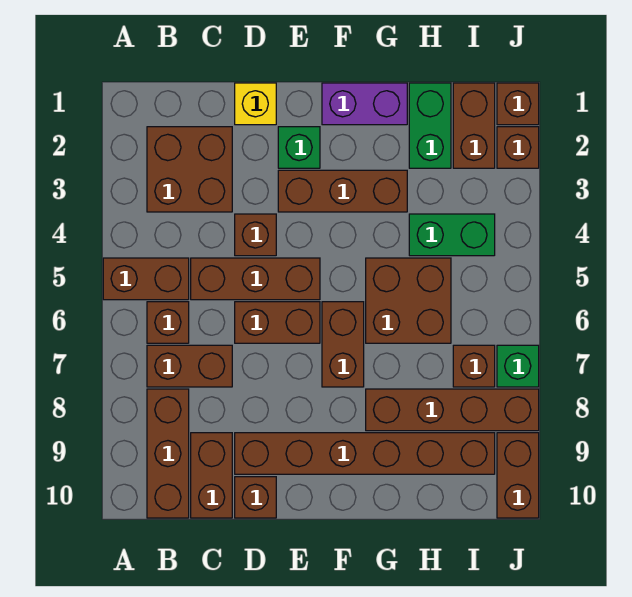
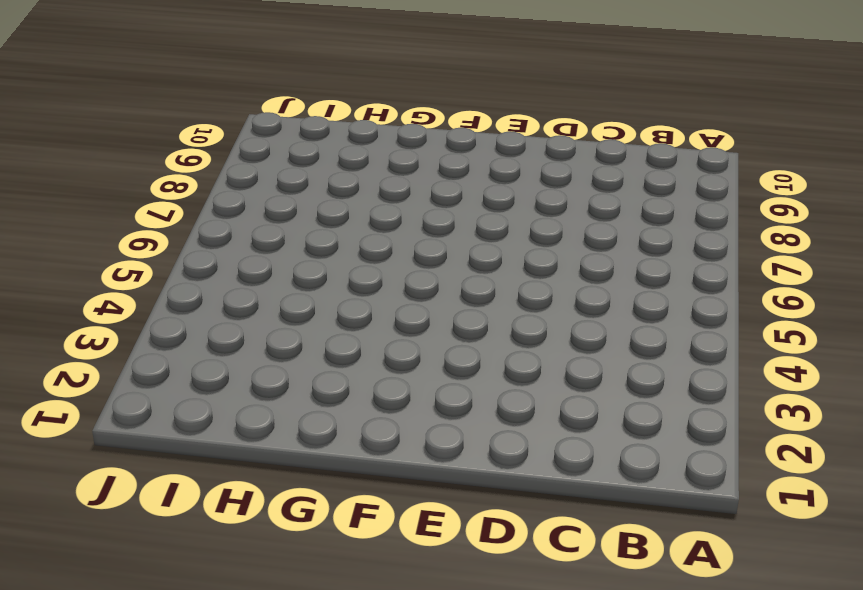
none -> brown brick A5:B5 level 1
none -> brown brick B2:C3 level 1
none -> brown brick B6 level 1

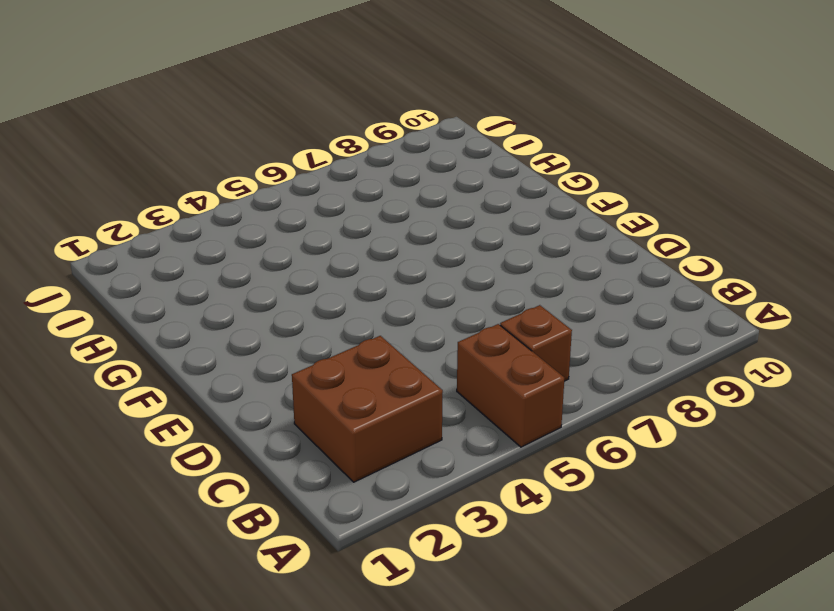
none -> brown brick B7:C7 level 1
none -> brown brick B8:B10 level 1
none -> brown brick C5:E5 level 1

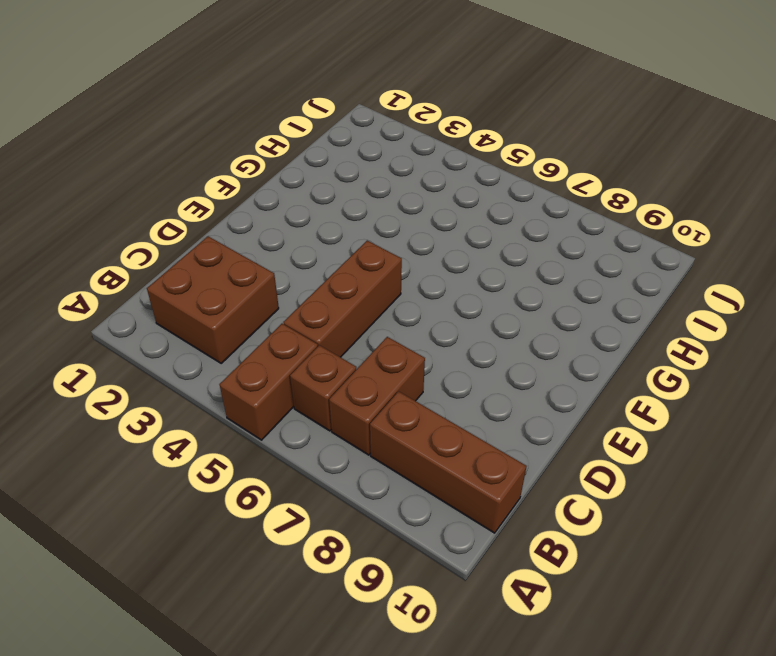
none -> brown brick C9:C10 level 1
none -> yellow brick D1 level 1
none -> brown brick D4 level 1

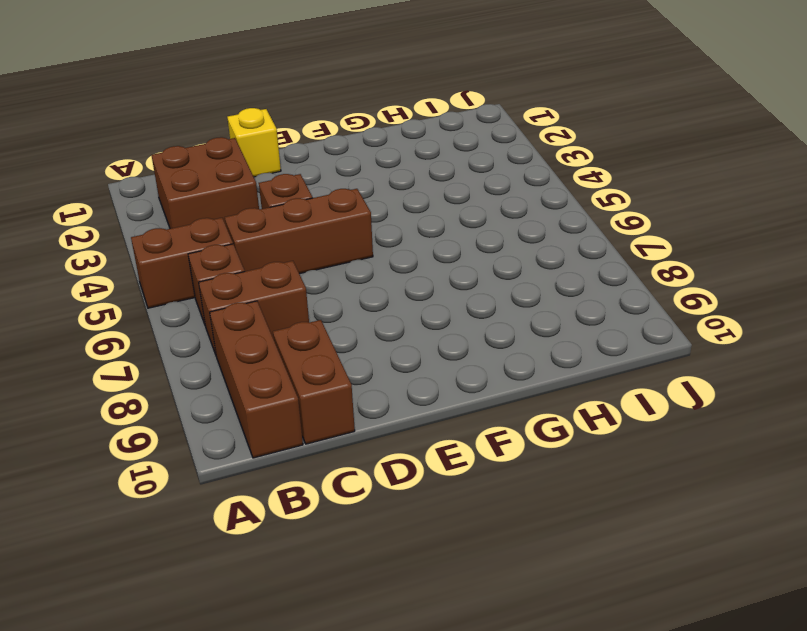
none -> brown brick D6:E6 level 1
none -> brown brick D9:I9 level 1
none -> brown brick D10 level 1

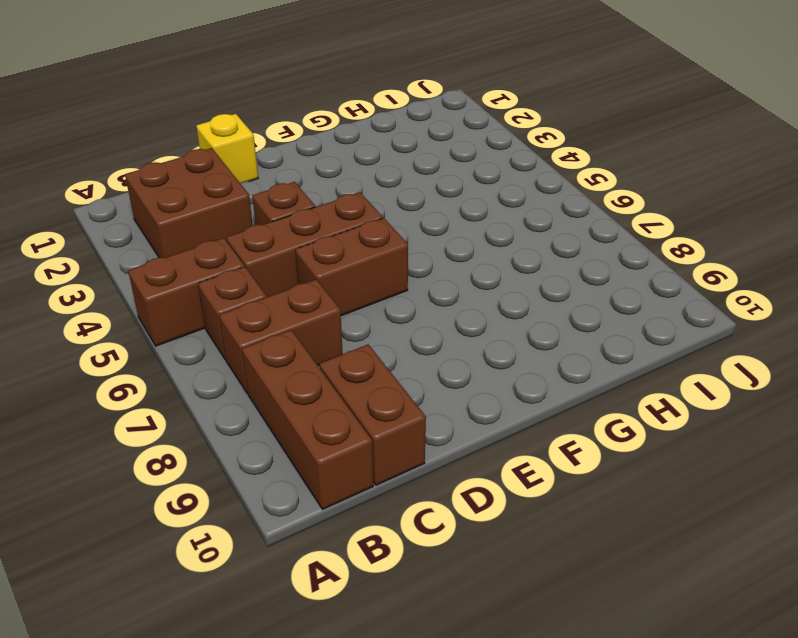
none -> brown brick D9:I9 level 1
none -> brown brick D10 level 1
none -> green brick E2 level 1

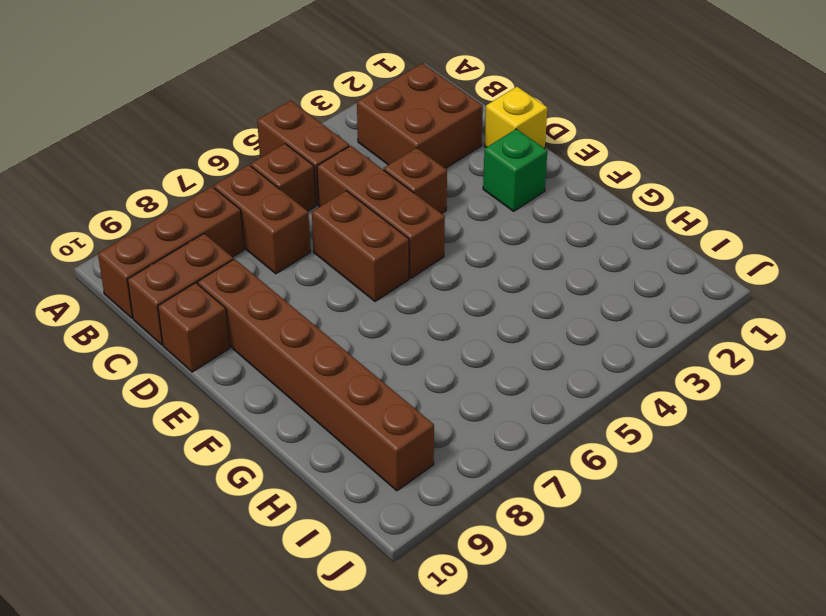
none -> brown brick E3:G3 level 1
none -> purple brick F1:G1 level 1
none -> brown brick F6:F7 level 1

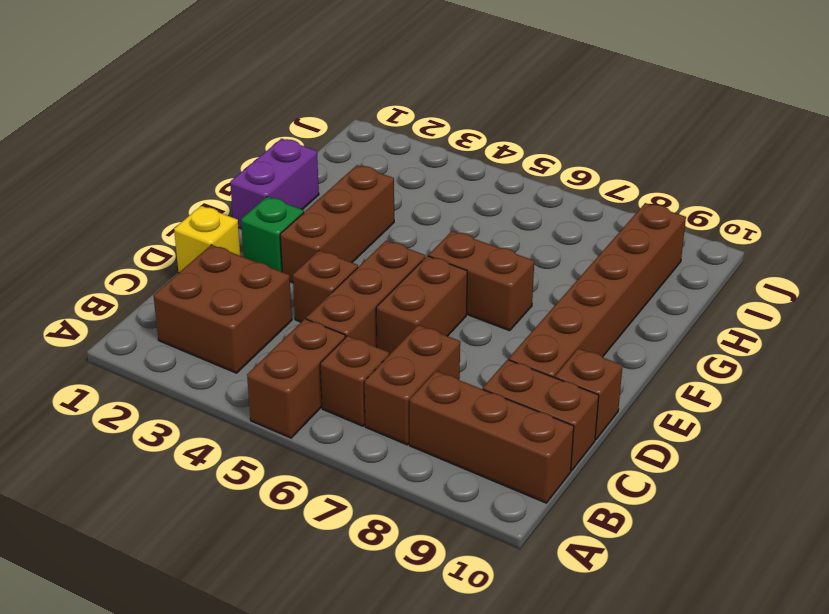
none -> brown brick G5:H6 level 1
none -> brown brick G8:J8 level 1
none -> green brick H1:H2 level 1

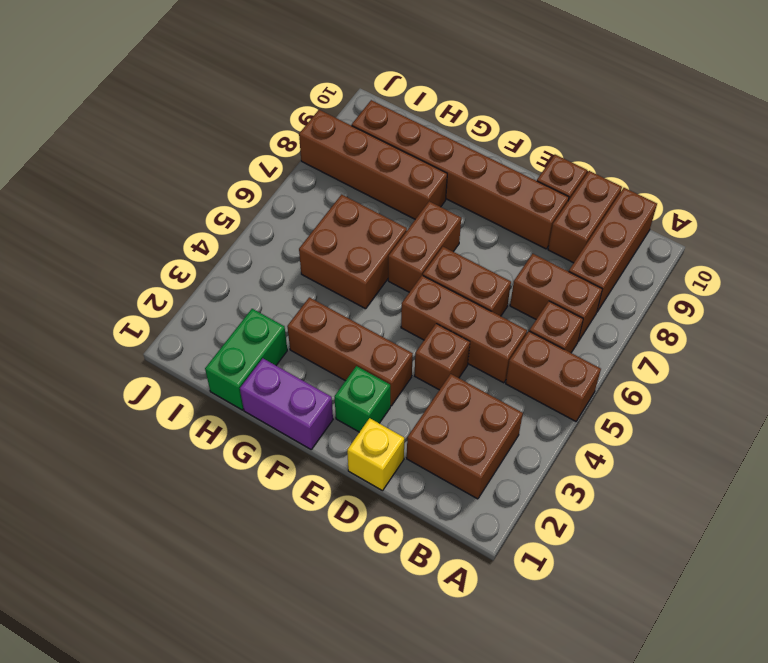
none -> green brick H4:I4 level 1
none -> brown brick I1:I2 level 1
none -> brown brick I7 level 1

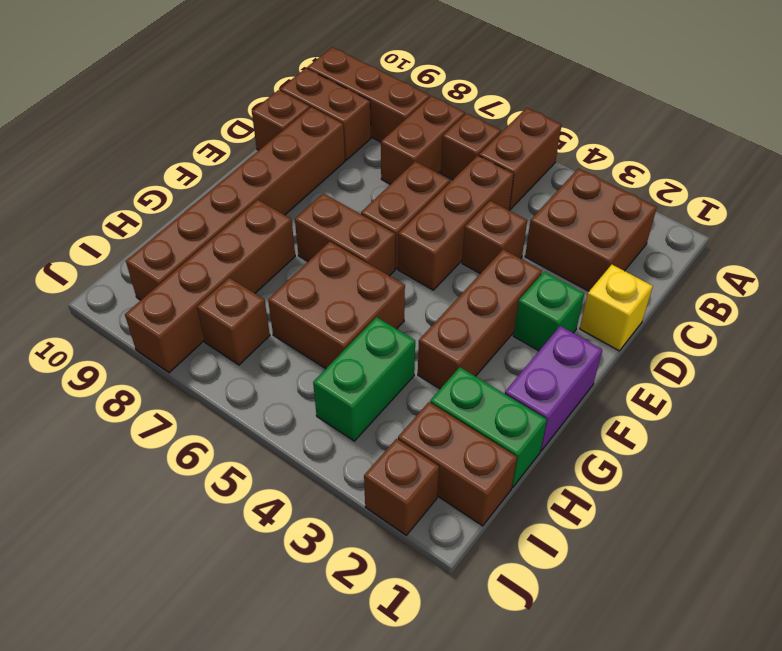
none -> brown brick J1 level 1
none -> green brick J7 level 1
none -> brown brick J9:J10 level 1

